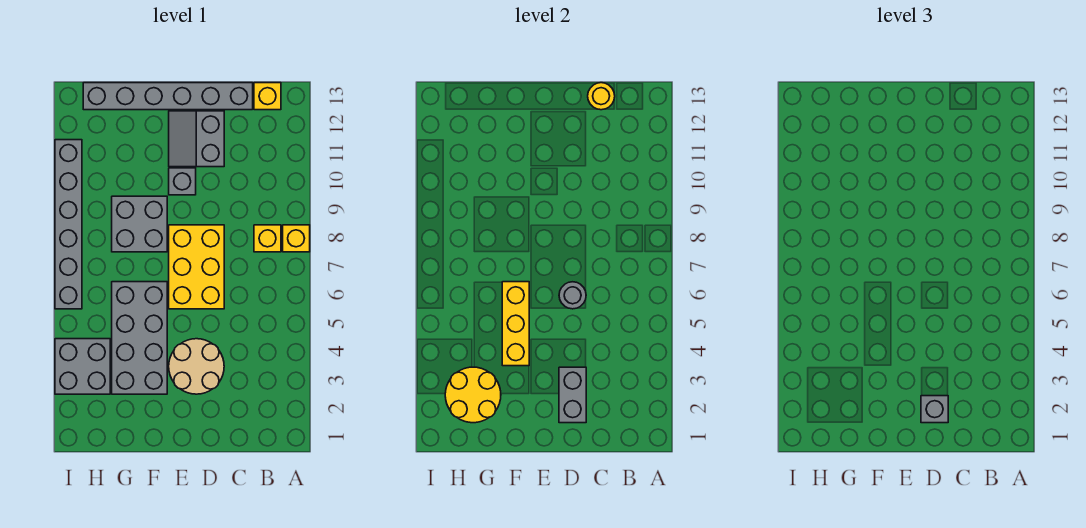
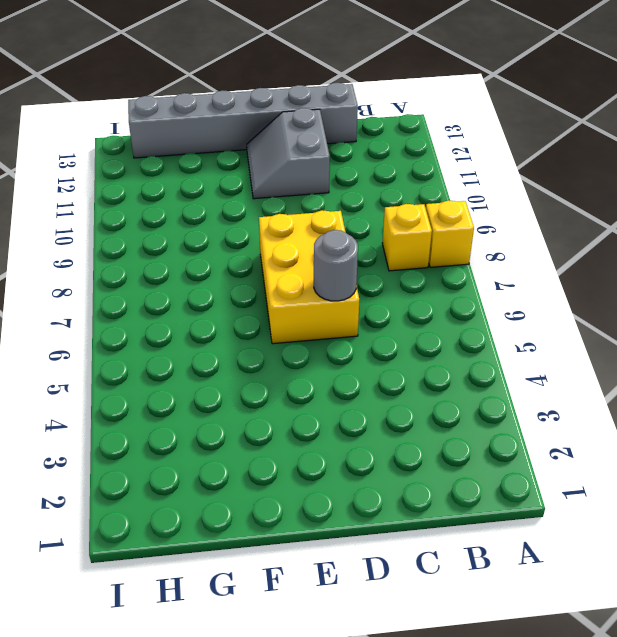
none -> yellow brick B13 level 1
none -> tan round brick D3:E4 level 1
none -> grey brick E10 level 1

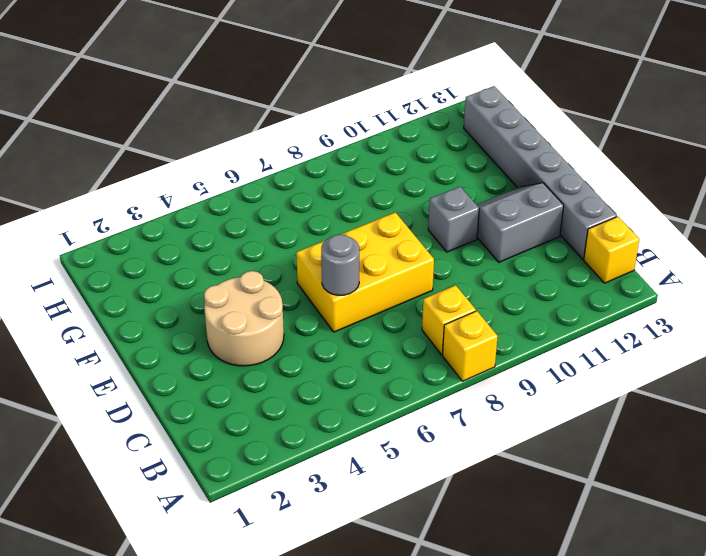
none -> grey brick F3:G6 level 1
none -> grey brick F8:G9 level 1
none -> grey brick H3:I4 level 1

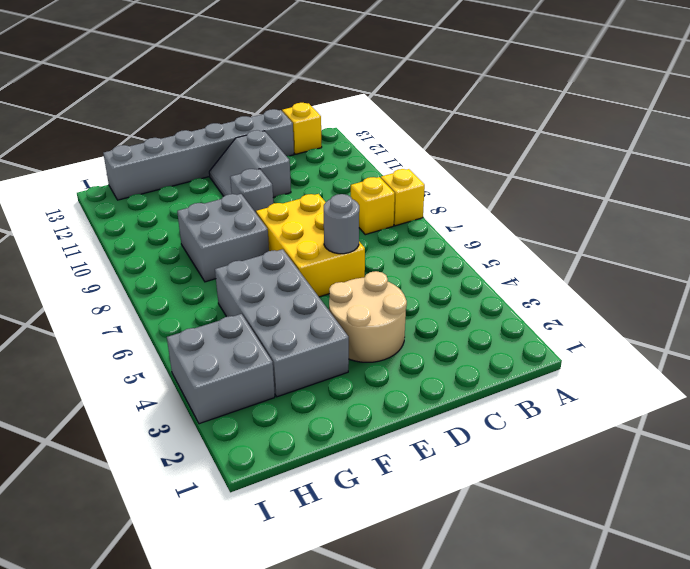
none -> grey brick I6:I11 level 1
none -> yellow round brick C13 level 2
none -> grey brick D2:D3 level 2

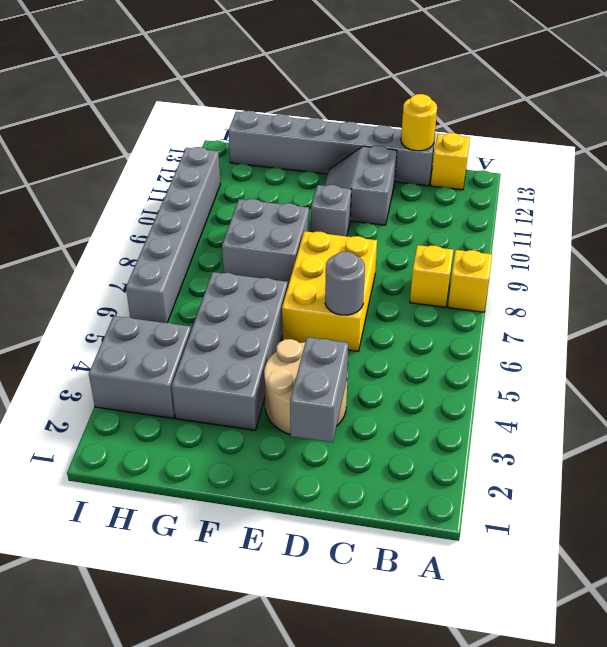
none -> yellow brick F4:F6 level 2
none -> yellow round brick G2:H3 level 2
none -> grey brick D2 level 3

